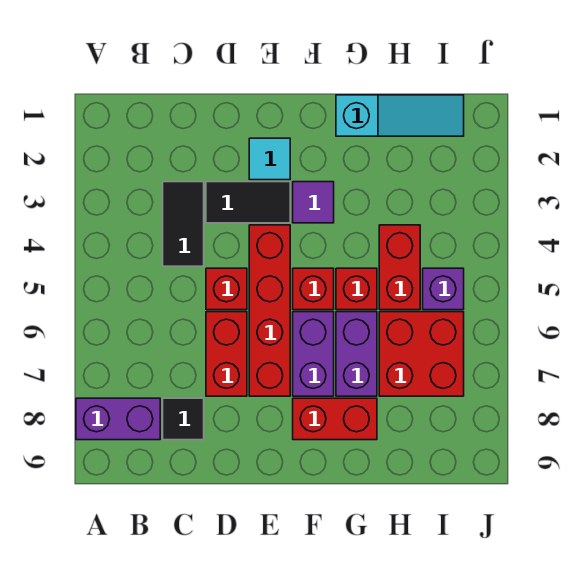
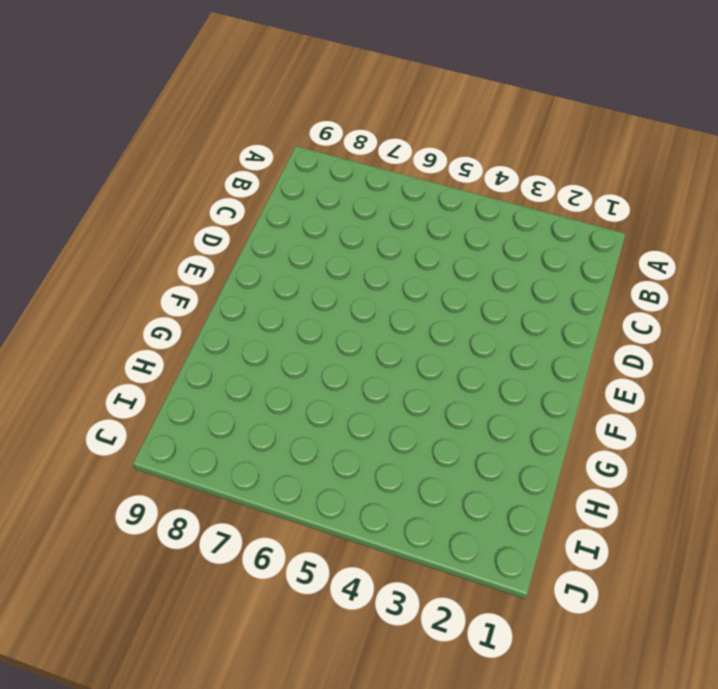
none -> purple brick A8:B8 level 1
none -> black tile C3:C4 level 1
none -> black tile C8 level 1

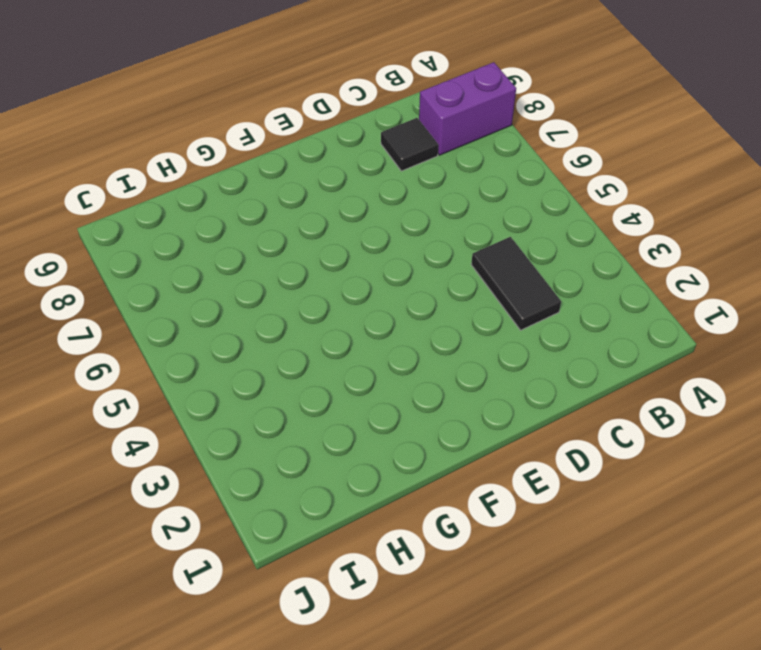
none -> black tile D3:E3 level 1
none -> red brick D5 level 1
none -> red brick D6:D7 level 1

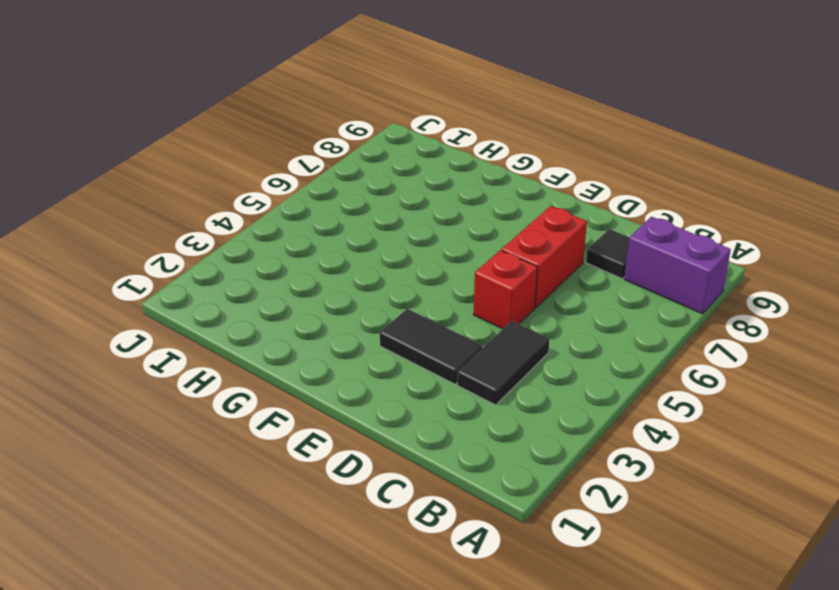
none -> cyan tile E2 level 1
none -> red brick E4:E7 level 1
none -> purple tile F3 level 1

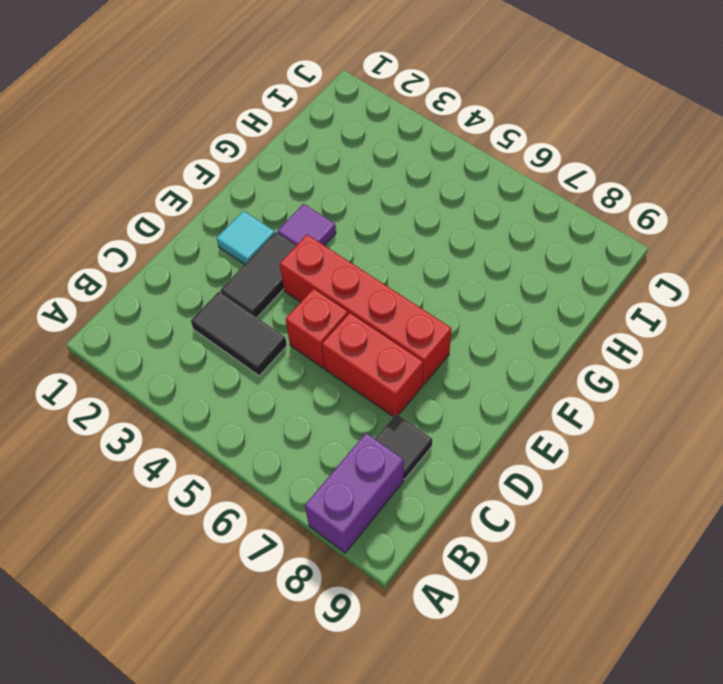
none -> red brick F5 level 1
none -> purple brick F6:F7 level 1
none -> red brick F8:G8 level 1

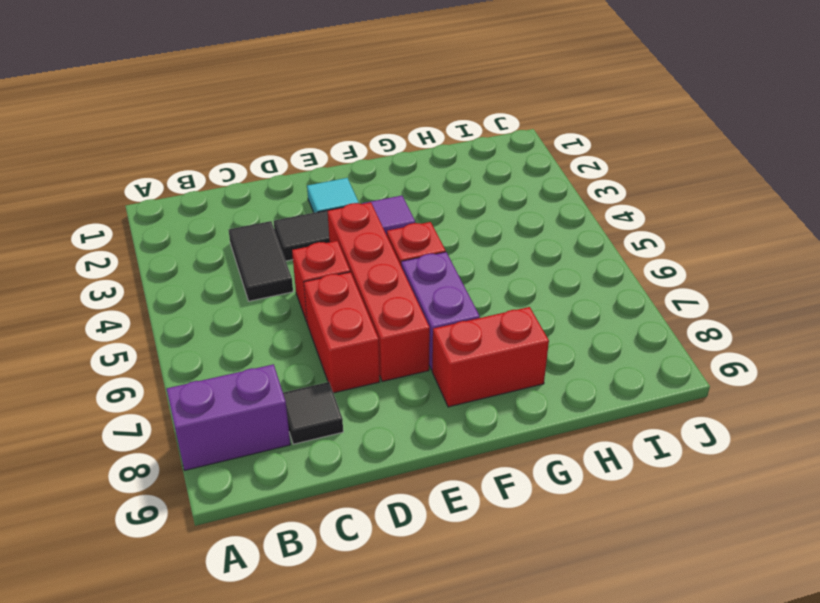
none -> cyan slope G1:I1 level 1 top G
none -> red brick G5 level 1
none -> purple brick G6:G7 level 1

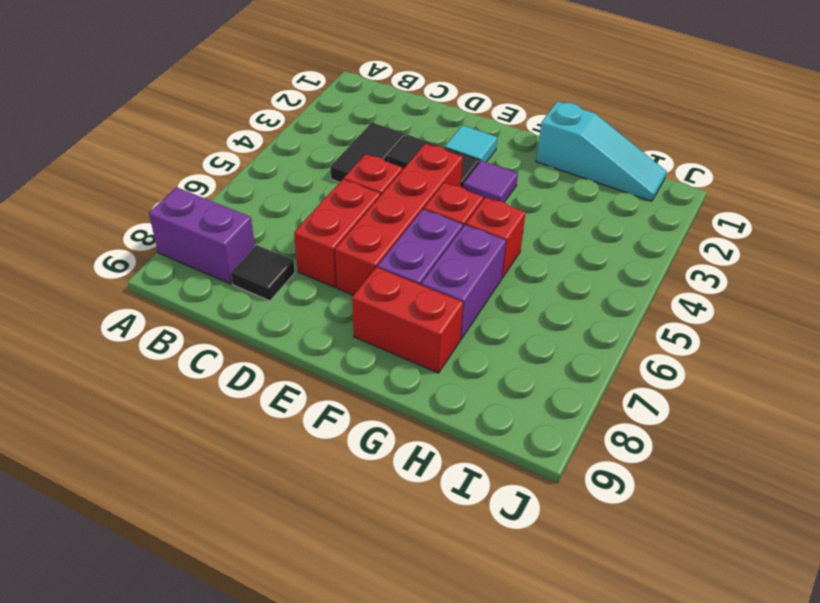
none -> red brick H4:H5 level 1
none -> red brick H6:I7 level 1
none -> purple brick I5 level 1

